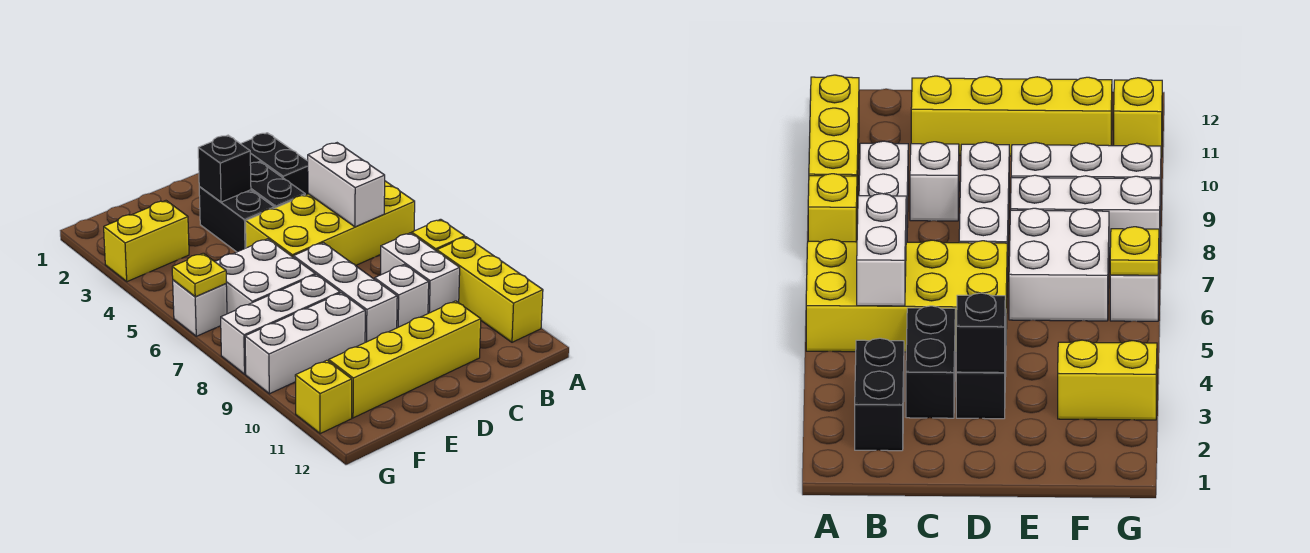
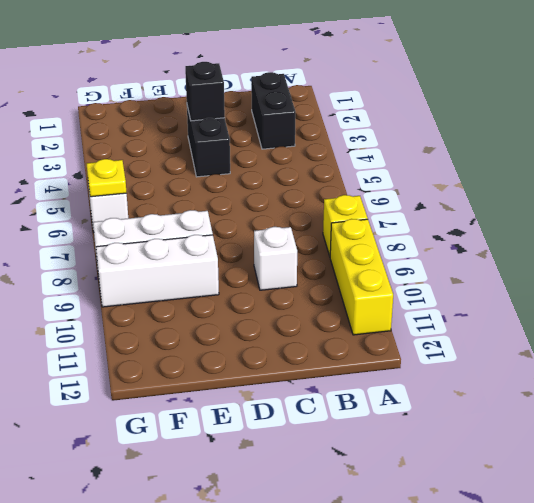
none -> yellow brick A5:D6 level 1
none -> white brick B8:B9 level 1
none -> black brick C3:C4 level 1

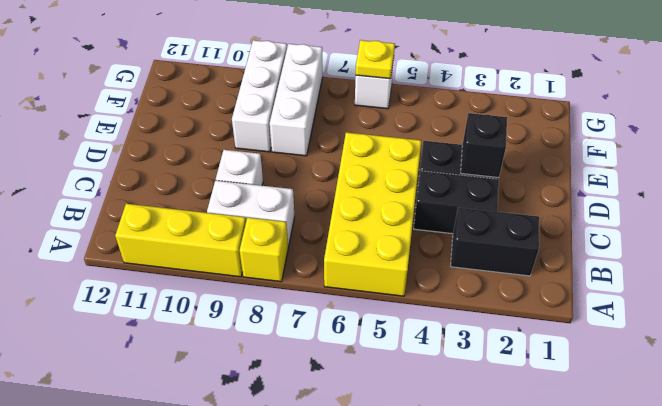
none -> yellow brick C11:F11 level 1
none -> white brick D7:D9 level 1
none -> white brick E6:F7 level 1

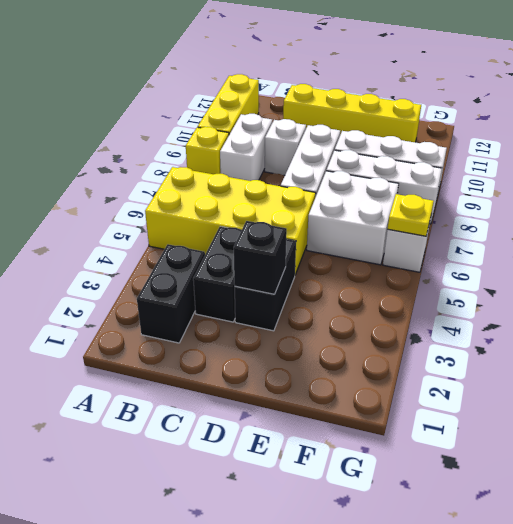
none -> yellow brick F3:G3 level 1
none -> yellow brick G11 level 1
none -> white brick B5:B6 level 2

